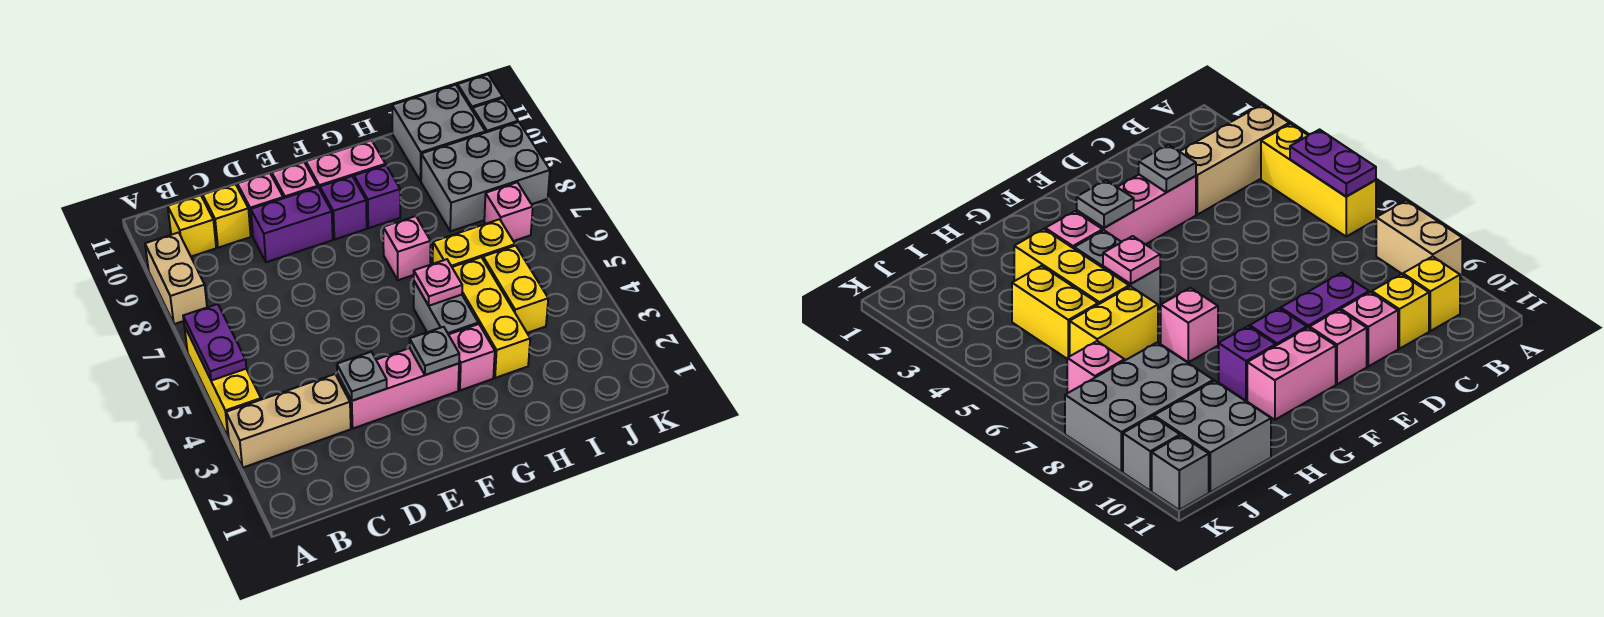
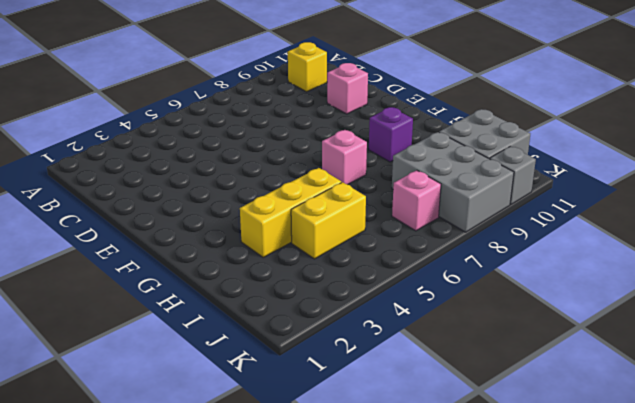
none -> tan brick A3:C3 level 1
none -> yellow brick A4:A6 level 1
none -> tan brick A8:A9 level 1

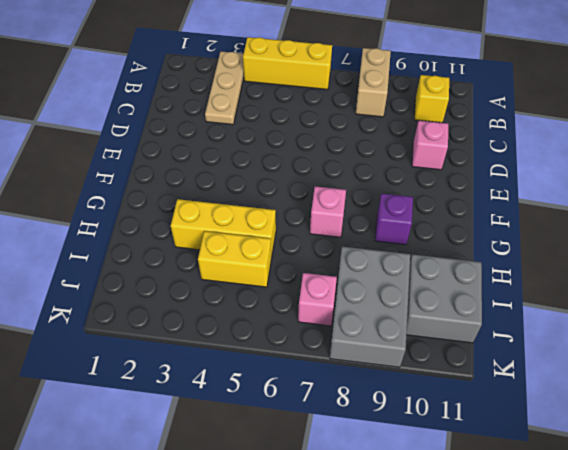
tan plate A3:C3 level 1 -> tan brick A3:C3 level 1
tan brick A8:B8 level 1 -> tan brick A8:A9 level 1
none -> yellow brick C10 level 1
none -> pink brick D3:F3 level 1
none -> purple brick D9:E9 level 1

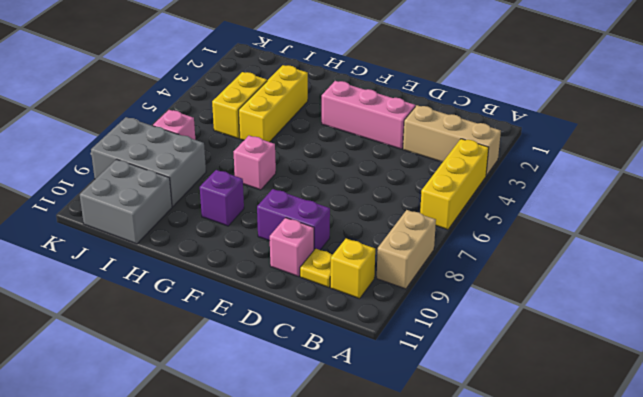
yellow plate C10 level 1 -> yellow brick C10 level 1
none -> pink brick E10 level 1
none -> purple brick F9 level 1
none -> pink brick F10:G10 level 1

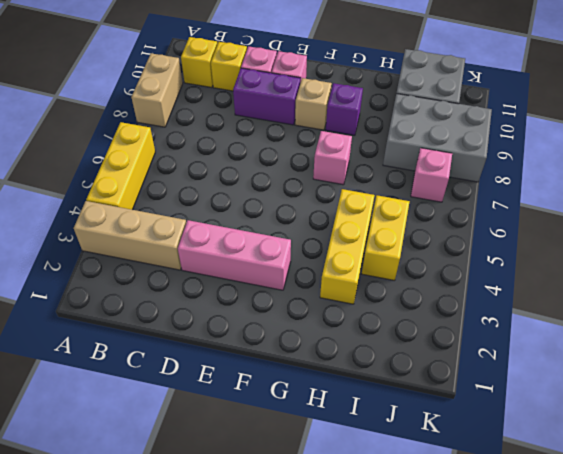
tan brick F9 level 1 -> purple brick F9 level 1
none -> pink brick F10:G10 level 1
none -> pink brick G3 level 1
none -> grey brick G4:G5 level 1

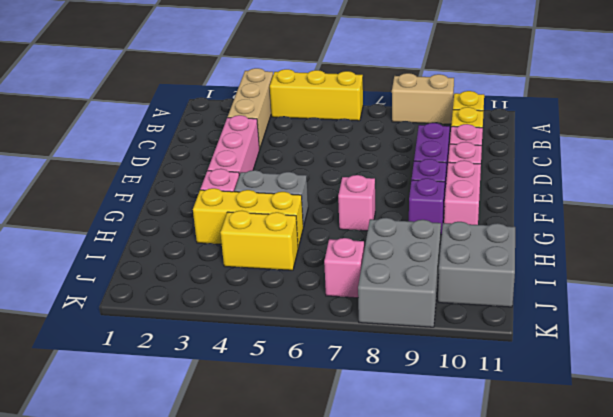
none -> yellow brick H6:I6 level 1
none -> grey brick K10 level 1
none -> grey brick K11 level 1

